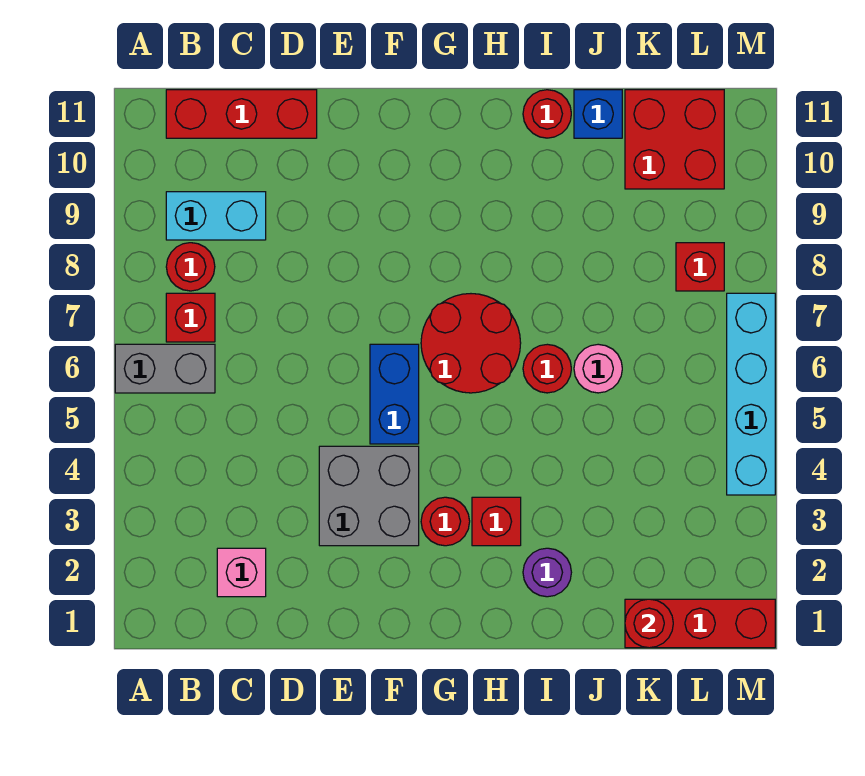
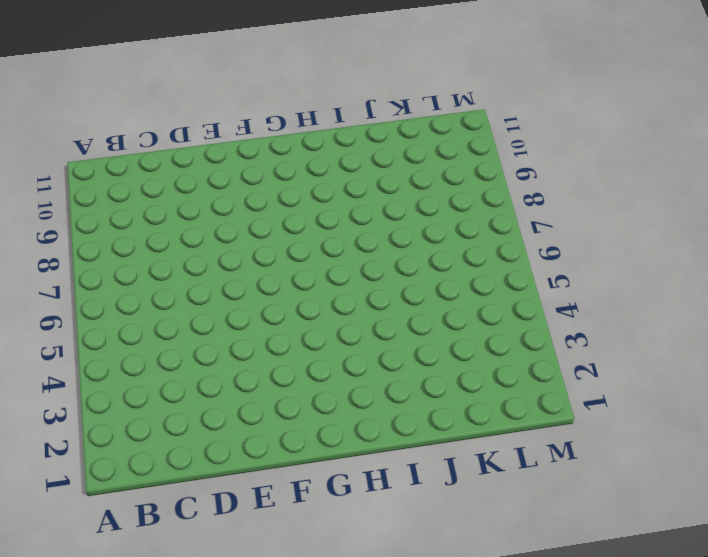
none -> grey brick A6:B6 level 1
none -> red brick B7 level 1
none -> red round brick B8 level 1

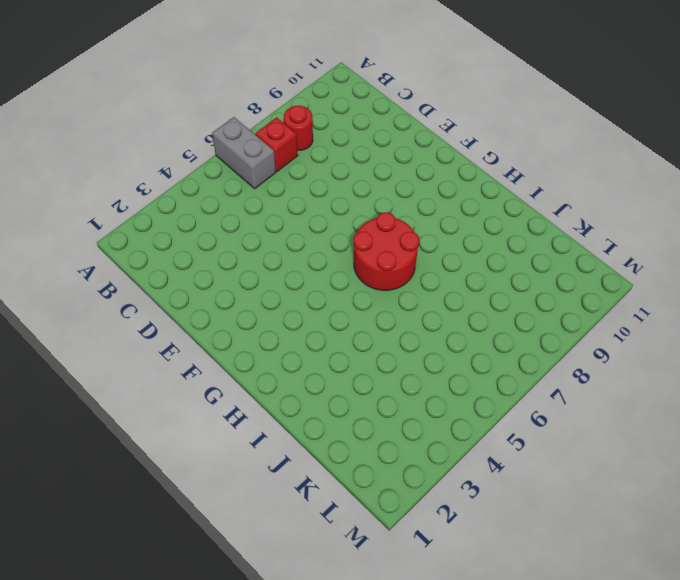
none -> cyan brick B9:C9 level 1
none -> red brick B11:D11 level 1
none -> pink brick C2 level 1

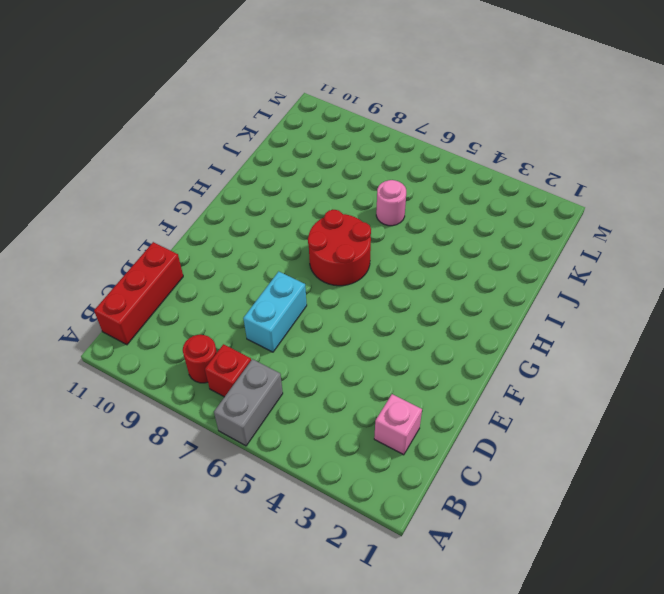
cyan brick D7:E7 level 1 -> cyan brick B9:C9 level 1
none -> grey brick E3:F4 level 1
none -> blue brick F5:F6 level 1
none -> red round brick G3 level 1

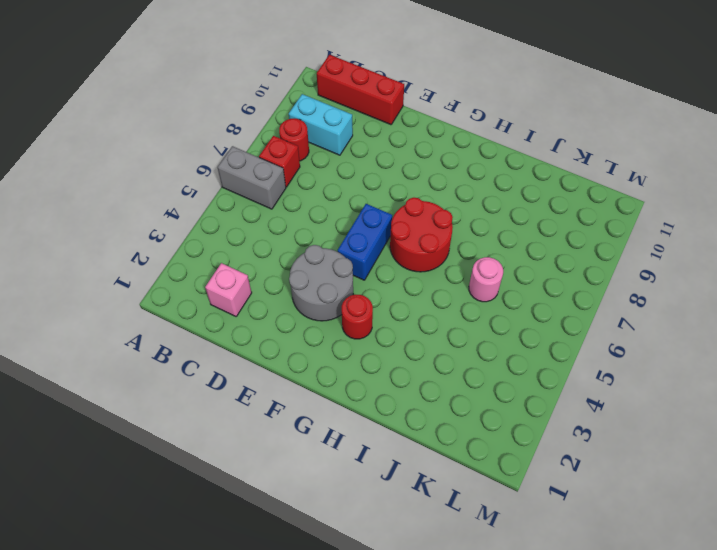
grey round brick E3:F4 level 1 -> grey brick E3:F4 level 1
none -> red brick H3 level 1
none -> purple round brick I2 level 1
none -> red round brick I6 level 1

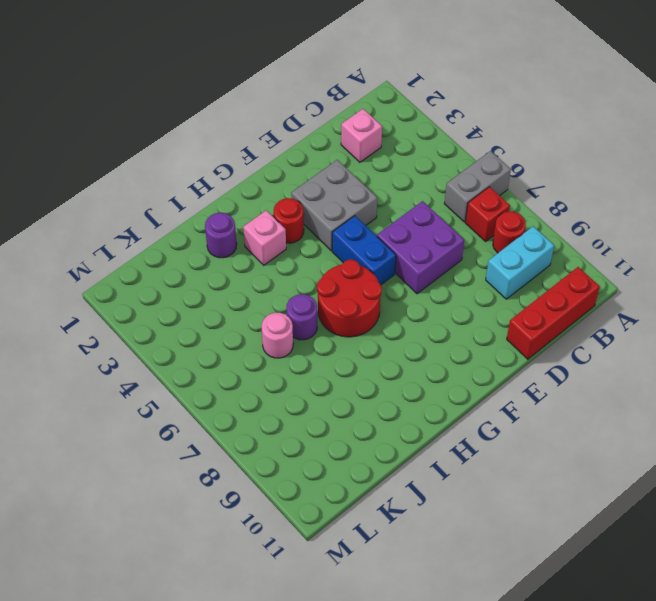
purple brick D6:E7 level 1 -> none
pink brick H3 level 1 -> red brick H3 level 1
purple round brick I6 level 1 -> red round brick I6 level 1
none -> red round brick I11 level 1
none -> blue brick J11 level 1
none -> red brick K1:M1 level 1

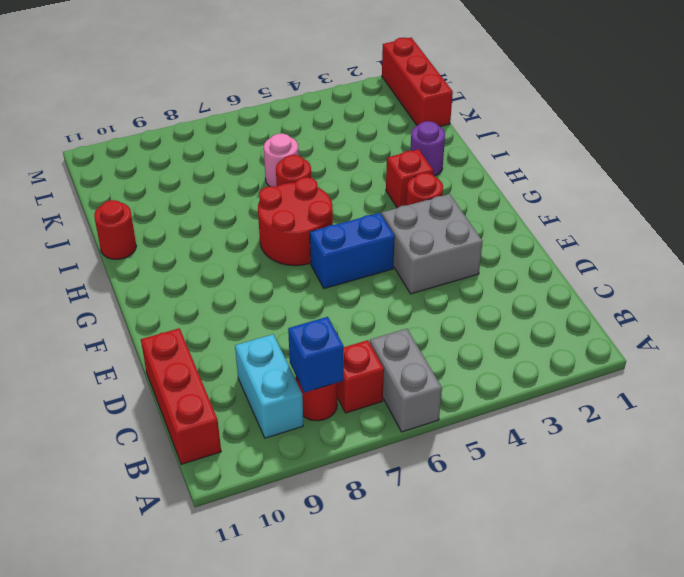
blue brick B8 level 2 -> blue brick J11 level 1
none -> pink brick C2 level 1
none -> red brick K10:L11 level 1
none -> red brick L8 level 1

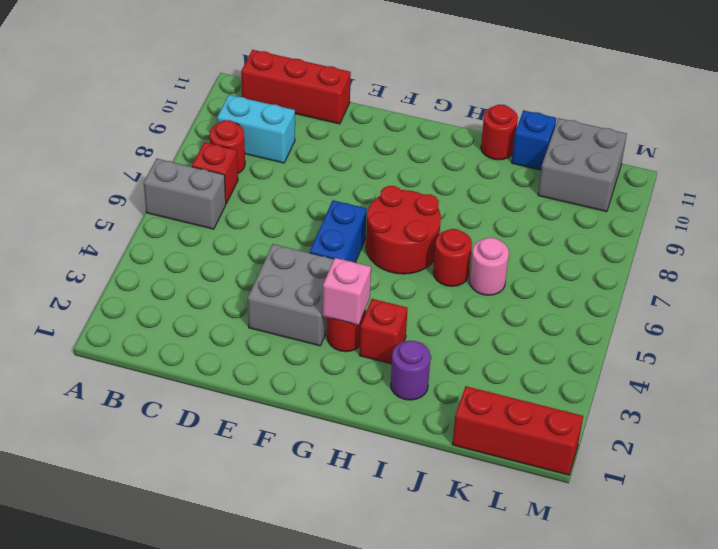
pink brick G3 level 2 -> pink brick C2 level 1
grey brick K10:L11 level 1 -> red brick K10:L11 level 1
none -> red brick L8 level 1
none -> cyan brick M4:M7 level 1
none -> red round brick K1 level 2

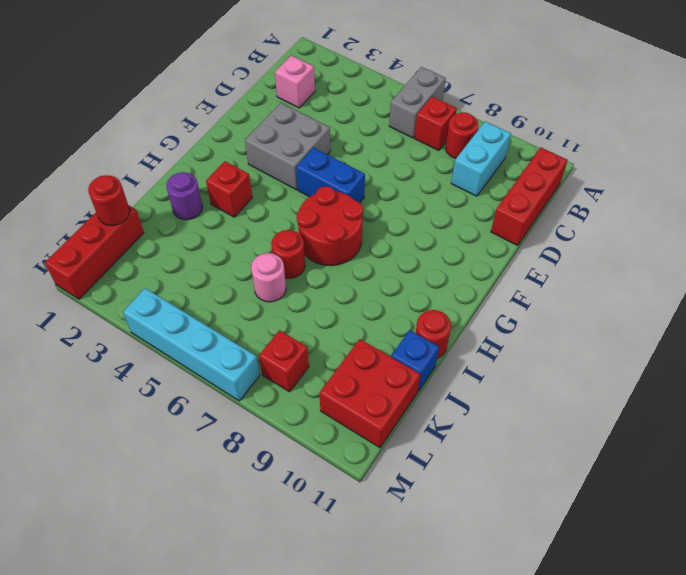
none -> red round brick G3 level 1

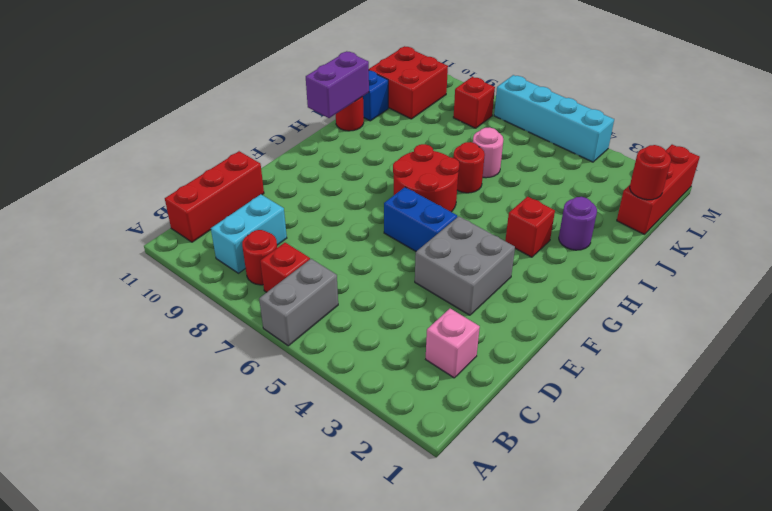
purple brick H11:I11 level 2 -> none
none -> red round brick G3 level 1

